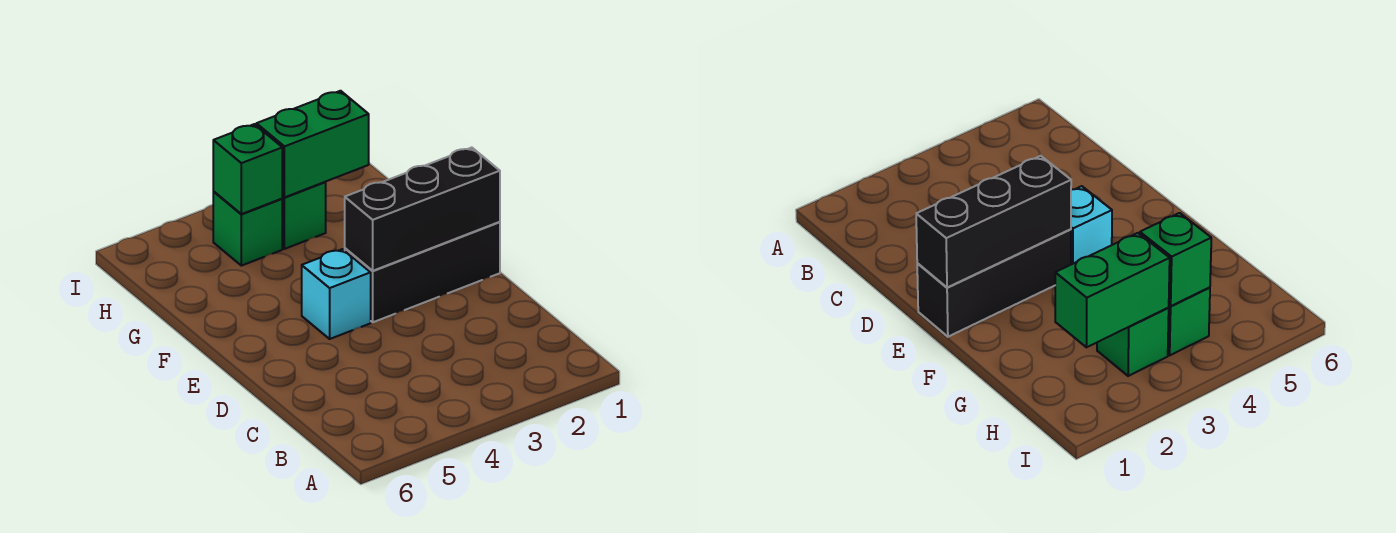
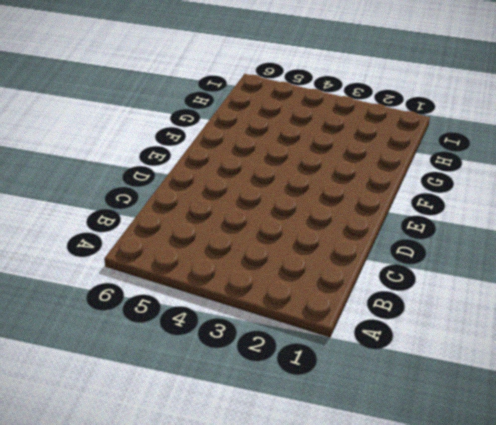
none -> black brick E1:E3 level 1
none -> cyan brick E4 level 1

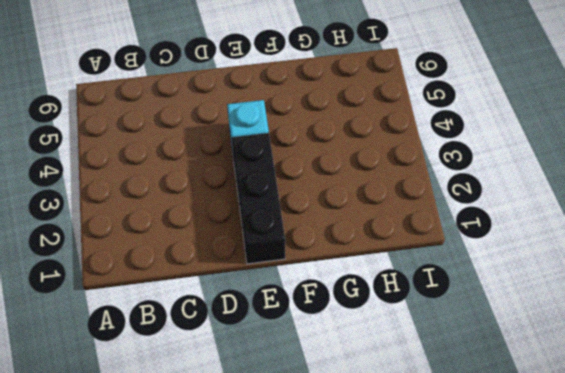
none -> green brick H3 level 1
none -> green brick H4 level 1

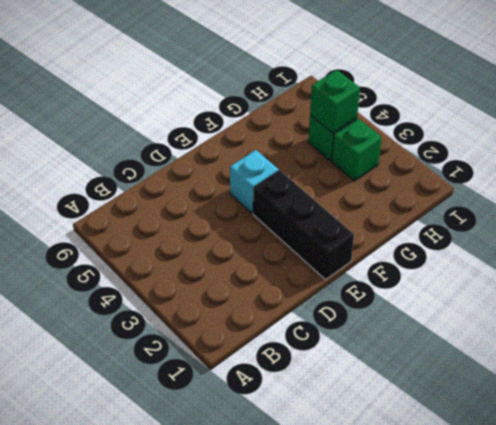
none -> black brick E1:E3 level 2
none -> green brick H2:H3 level 2

